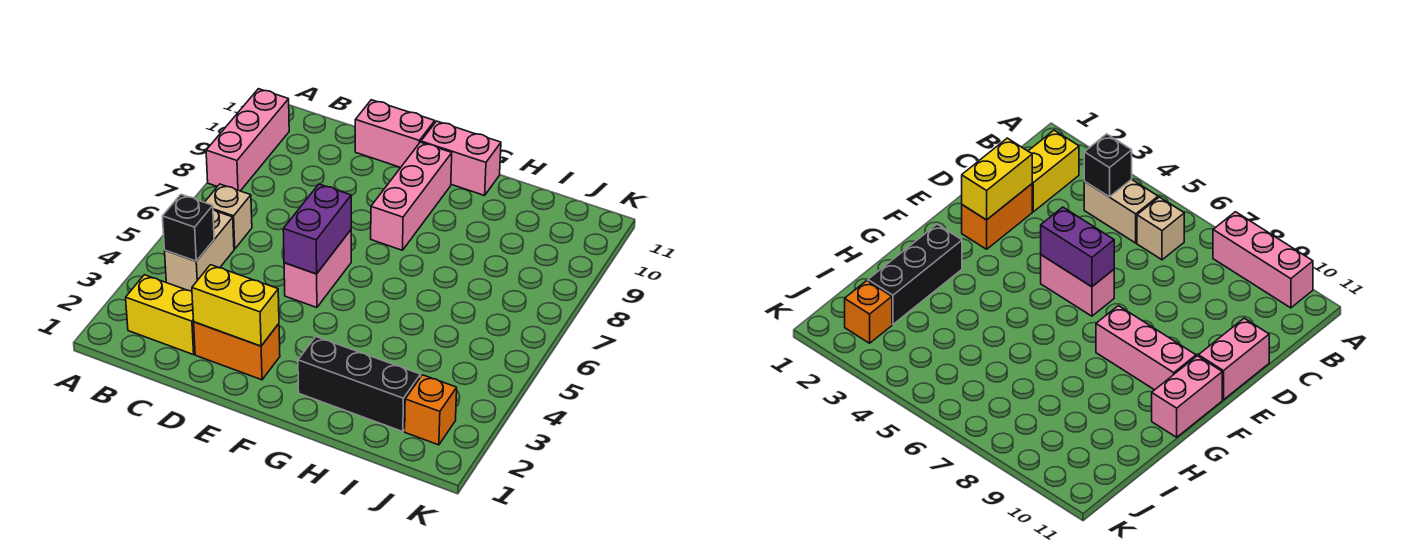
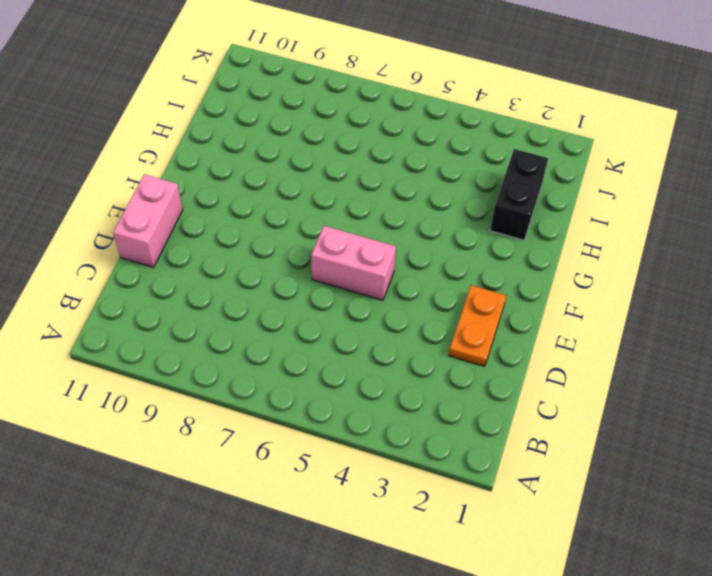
orange plate D2:E2 level 1 -> orange brick D2:E2 level 1
black brick H2:I2 level 1 -> black brick G2:I2 level 1
none -> pink brick A8:A10 level 1
none -> yellow brick B2:C2 level 1
none -> tan brick B4:B5 level 1

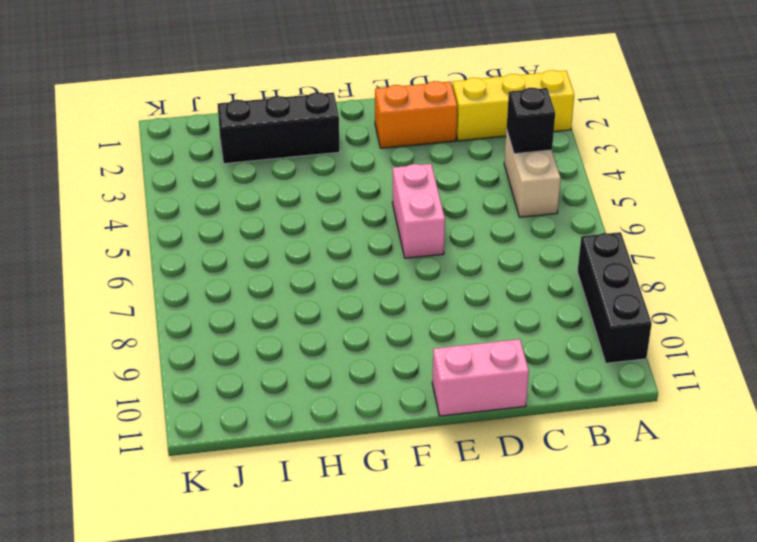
yellow brick A2:C2 level 1 -> yellow brick B2:C2 level 1
black brick A8:A10 level 1 -> pink brick A8:A10 level 1
none -> tan brick B6 level 1
none -> pink brick F8:F10 level 1
none -> pink brick F11:G11 level 1

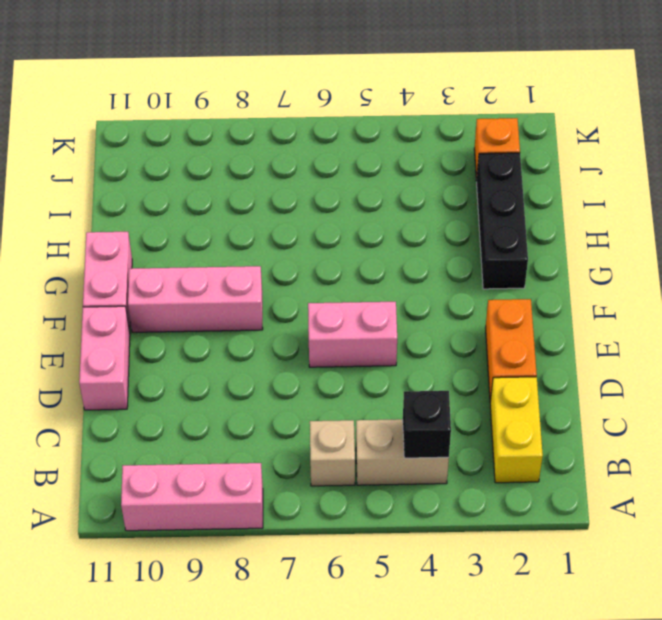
none -> yellow brick D2:E2 level 2
none -> purple brick E5:E6 level 2

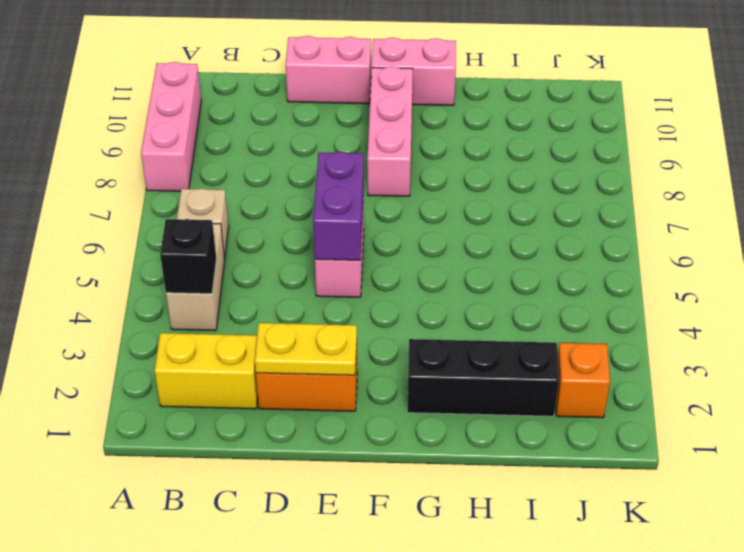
yellow plate D2:E2 level 2 -> yellow brick D2:E2 level 2

